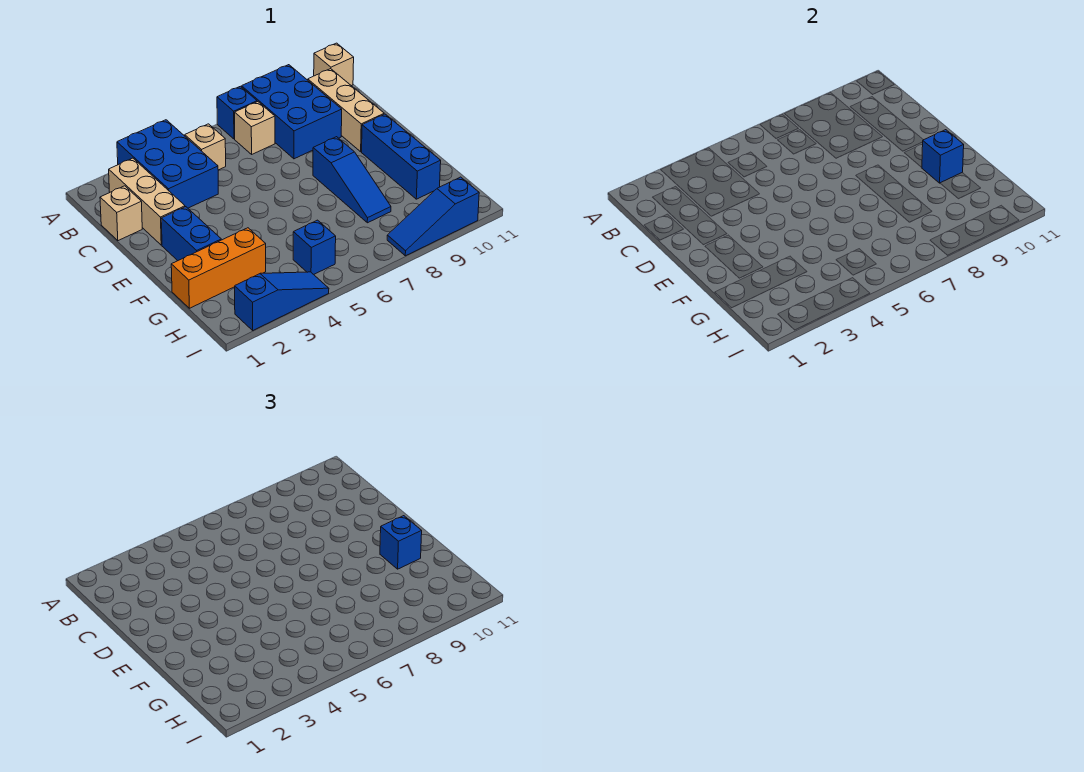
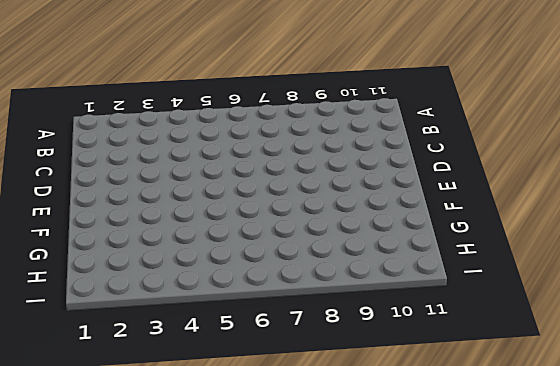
none -> blue brick A3:C4 level 1
none -> blue brick A7 level 1
none -> blue brick A8:C9 level 1

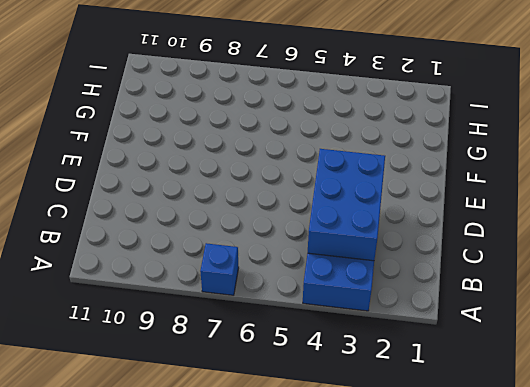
blue brick B3:D4 level 2 -> blue brick A8:C9 level 1
none -> tan brick A11 level 1
none -> tan brick B2:D2 level 1
none -> tan brick B5 level 1

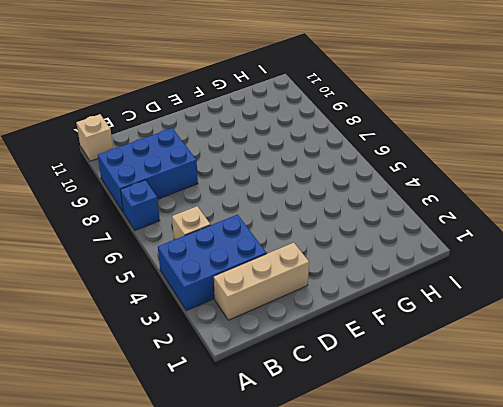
none -> tan brick B7 level 1
none -> tan brick B10:D10 level 1
none -> tan brick C1 level 1

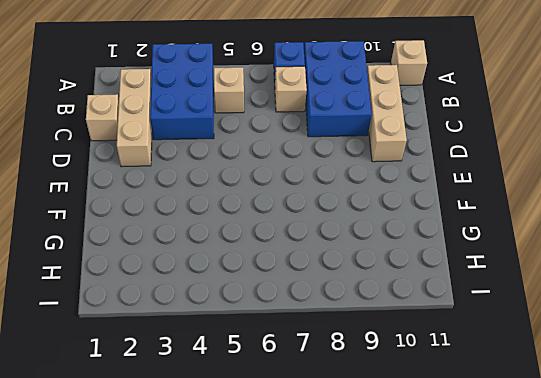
none -> blue brick E2:F2 level 1
none -> blue slope E8:G8 level 1 top E
none -> blue brick E10:G10 level 1

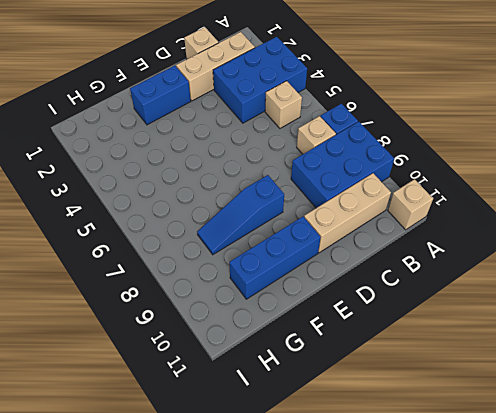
none -> orange brick G1:G3 level 1
none -> blue brick H5 level 1
none -> blue slope I2:I4 level 1 top 2

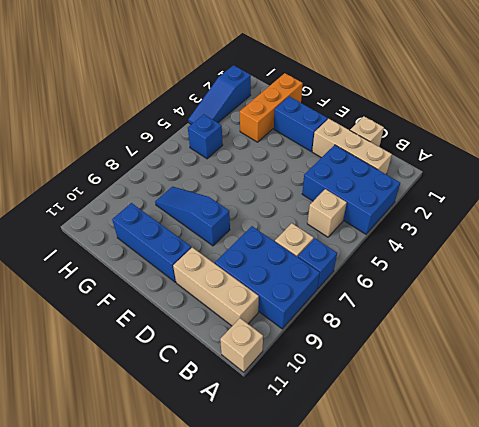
none -> blue slope I8:I10 level 1 top 10
none -> blue brick F10 level 2
none -> blue brick F10 level 3

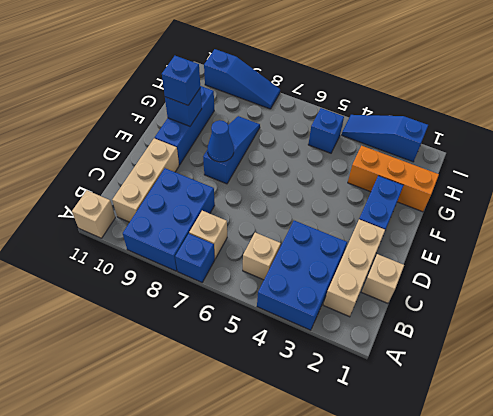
blue cone E8 level 2 -> none

